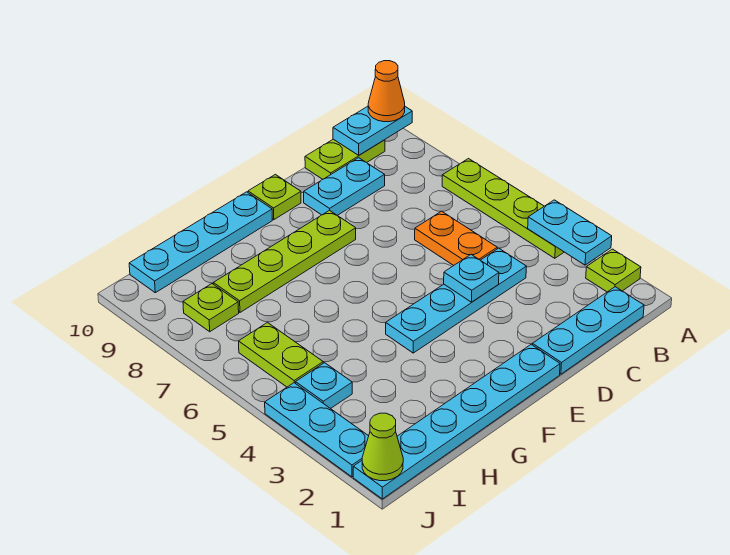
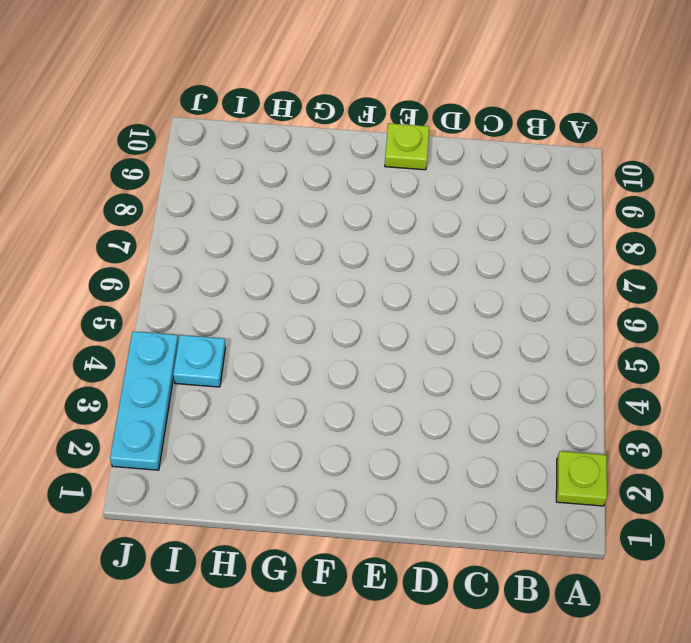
none -> lime plate A4:A7 level 1
none -> cyan plate B1:D1 level 1
none -> lime plate B10:C10 level 1

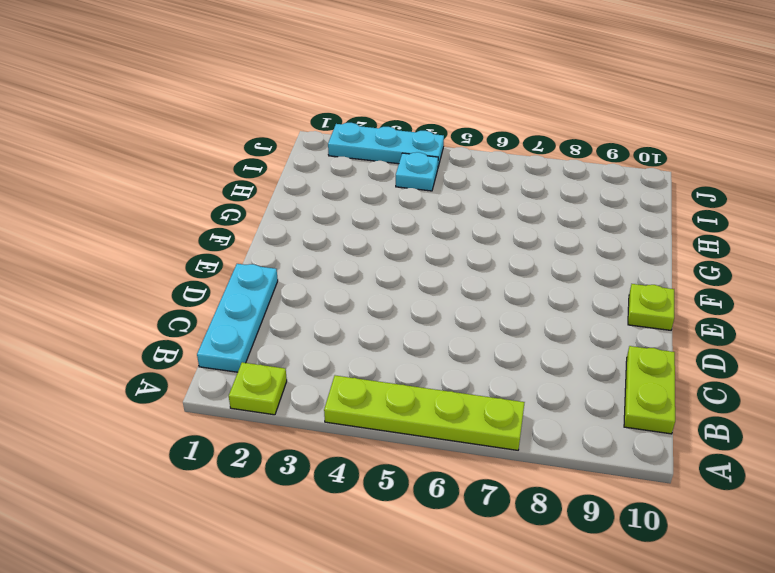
none -> cyan plate C4:F4 level 1
none -> orange plate C5:C6 level 1
none -> cyan plate C9:D9 level 1

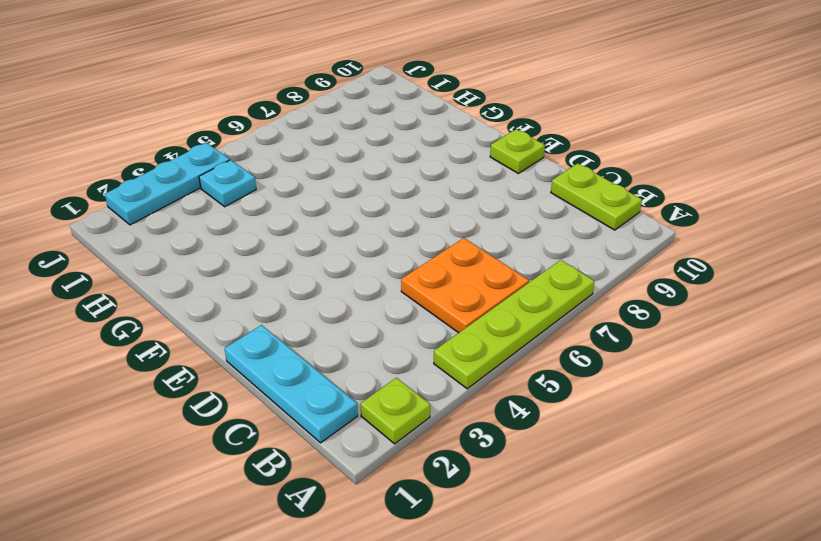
orange plate B5:C6 level 1 -> orange plate C5:C6 level 1
none -> cyan plate C4:F4 level 1
none -> cyan plate C9:D9 level 1
none -> cyan plate E1:J1 level 1

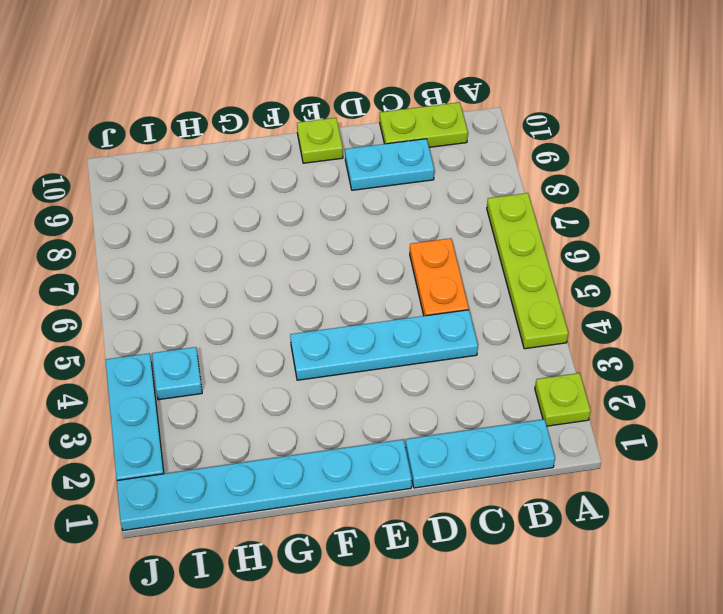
none -> lime plate E8:H8 level 1
none -> cyan plate F10:I10 level 1
none -> lime plate I5:I6 level 1

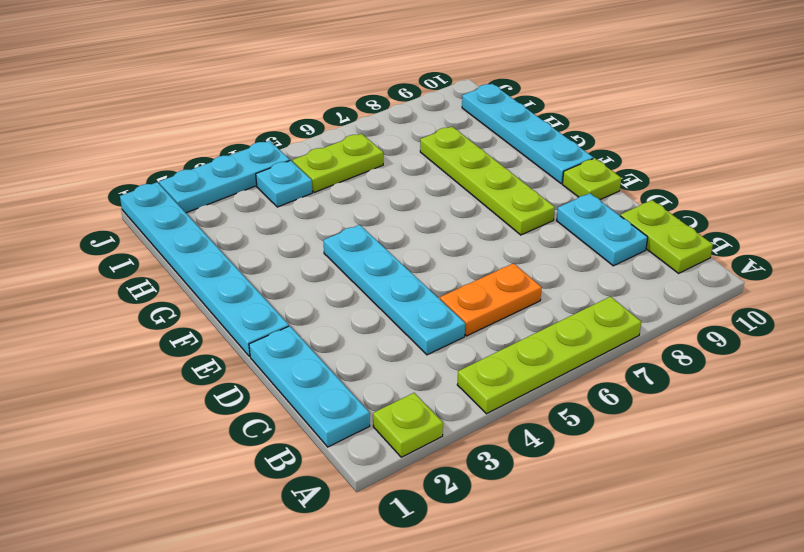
none -> lime plate I8 level 1
none -> cyan plate A3:A4 level 2
none -> cyan plate A10:B10 level 2

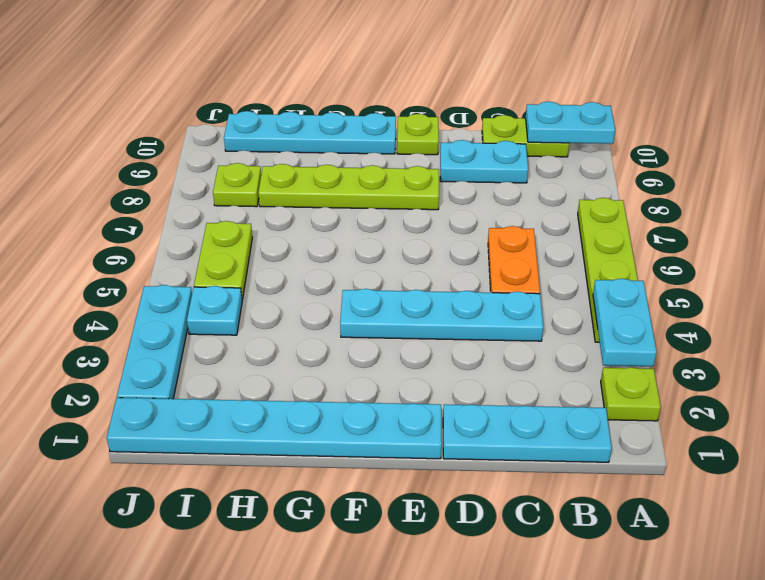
none -> cyan plate D4 level 2
none -> lime cone J1 level 2
none -> orange cone A10 level 3

